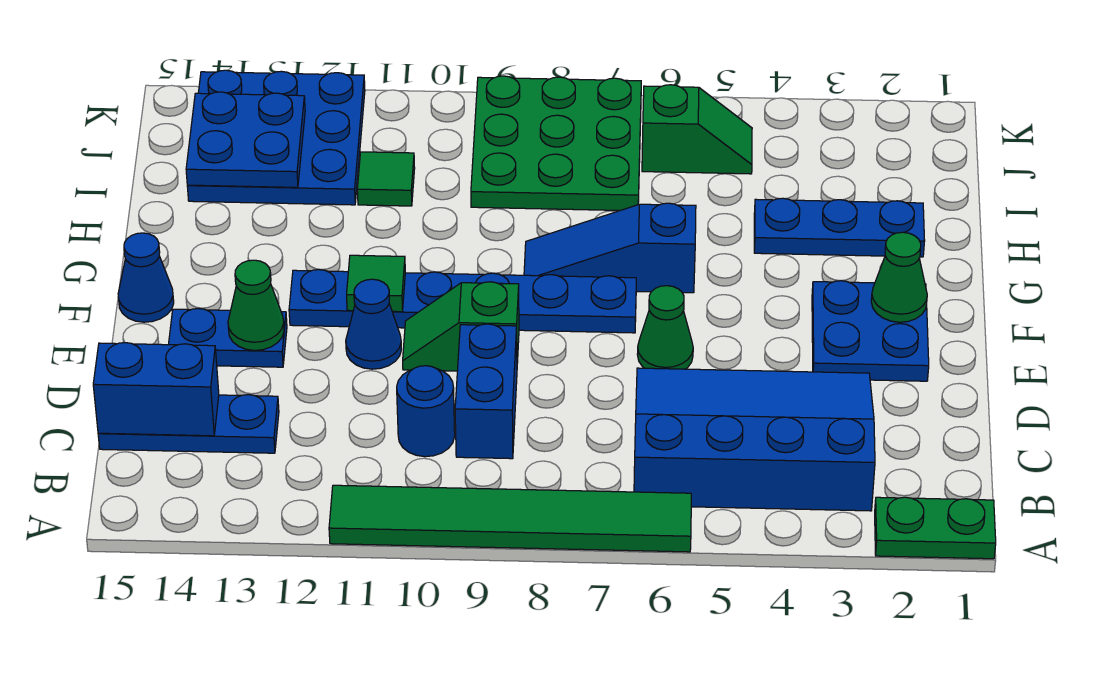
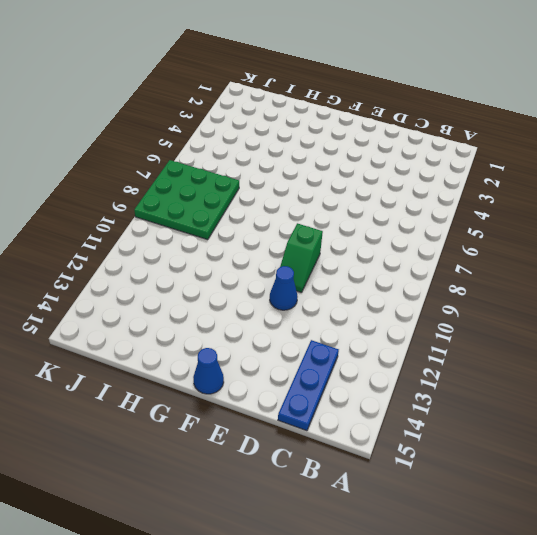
none -> green plate A1:A2 level 1
none -> green tile A6:A11 level 1
none -> blue slope B3:D6 level 1 top B

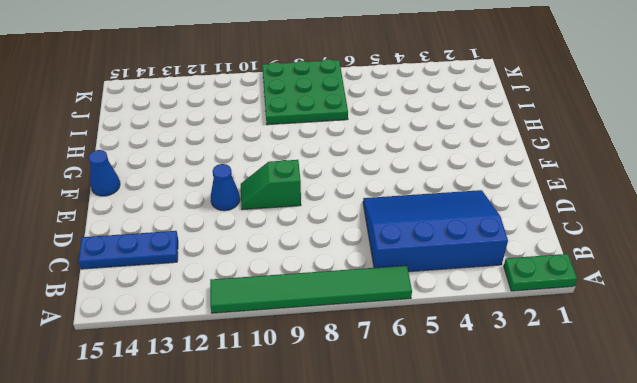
none -> blue brick C9:D9 level 1
none -> blue round brick C10 level 1
none -> blue plate E2:F3 level 1

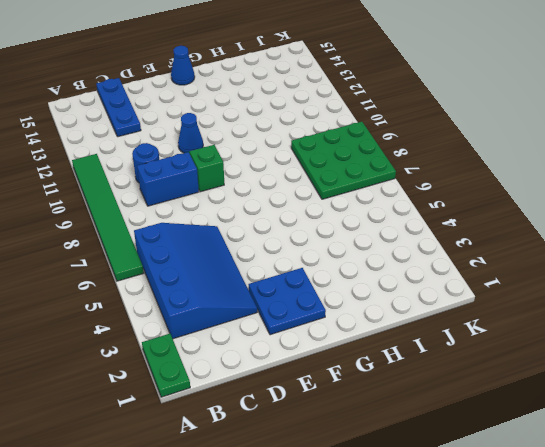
none -> green cone E6 level 1
none -> blue plate E13:E14 level 1
none -> blue plate F7:F12 level 1

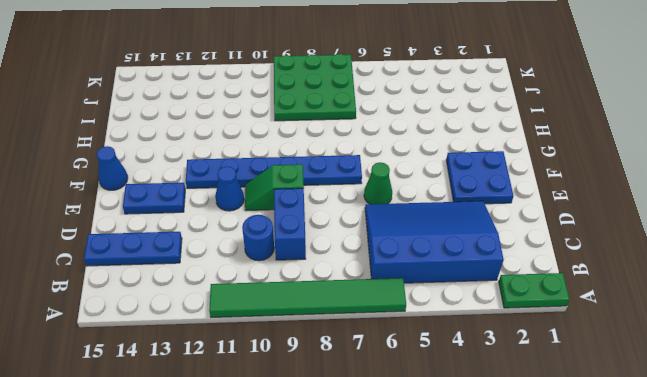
none -> blue slope G6:G8 level 1 top 6
none -> blue plate H2:H4 level 1
none -> green tile I11 level 1

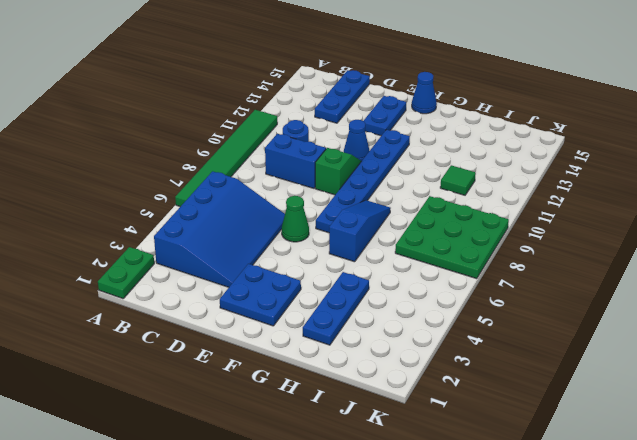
none -> blue plate I12:K14 level 1
none -> green slope J5:J6 level 1 top 6
none -> blue brick C14:C15 level 2

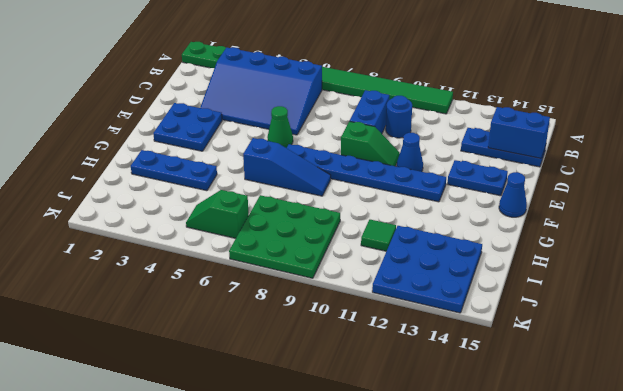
none -> green cone E13 level 2
none -> green cone F2 level 2
none -> green tile F11 level 2

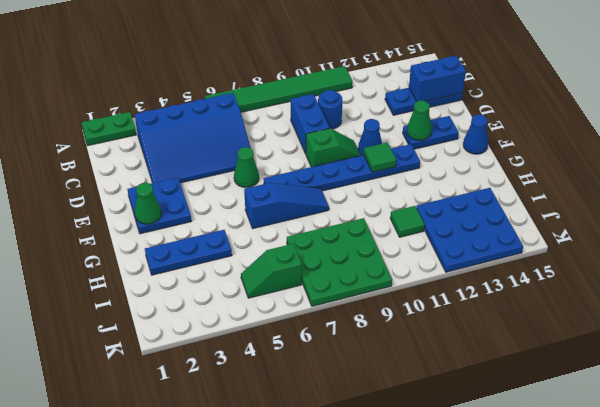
none -> blue plate I13:J14 level 2

